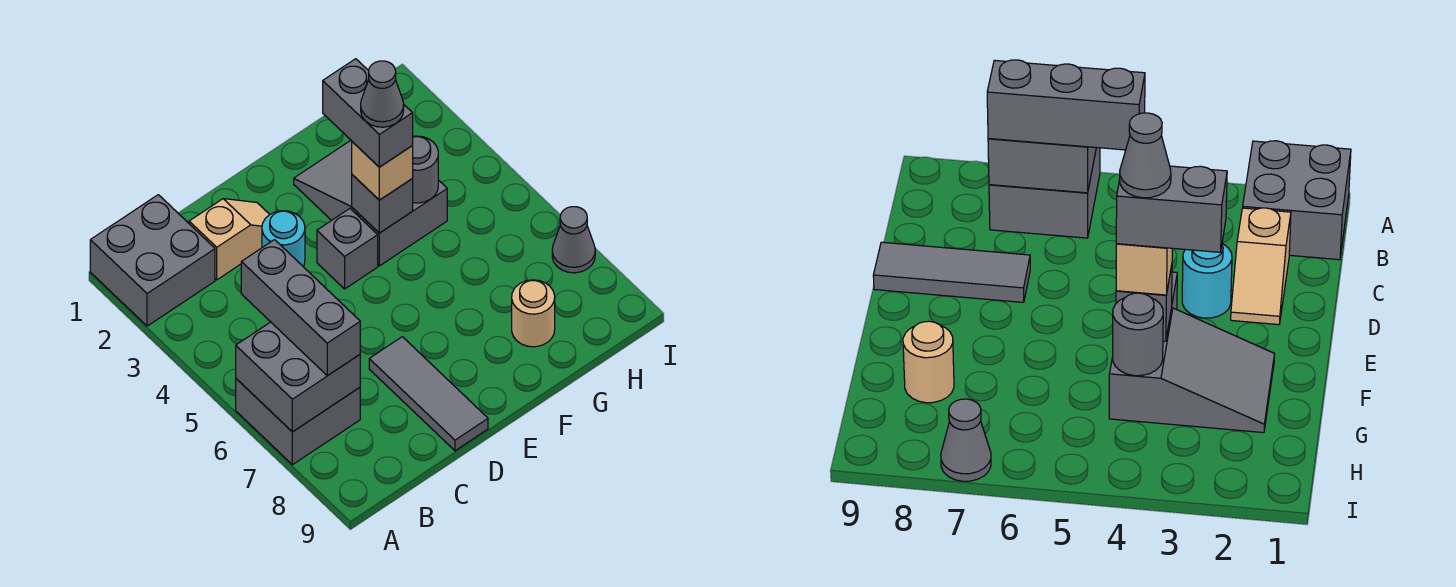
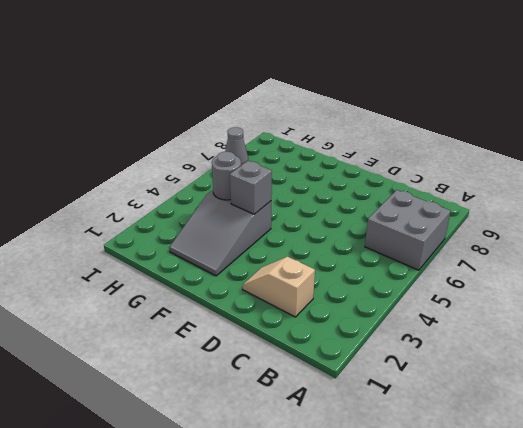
none -> grey brick A1:B2 level 1
none -> cyan round brick D3 level 1
none -> grey tile D7:D9 level 1

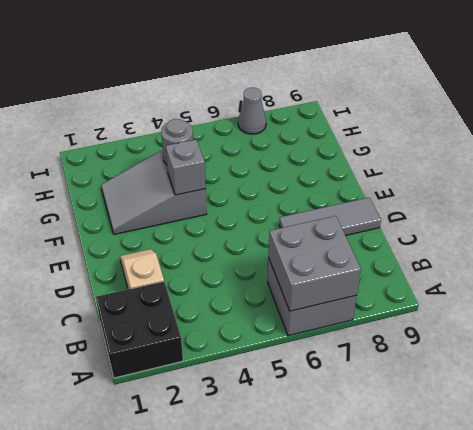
black brick A1:B2 level 1 -> grey brick A1:B2 level 1
none -> cyan round brick D3 level 1
none -> grey brick E4 level 1
none -> tan round brick G8 level 1

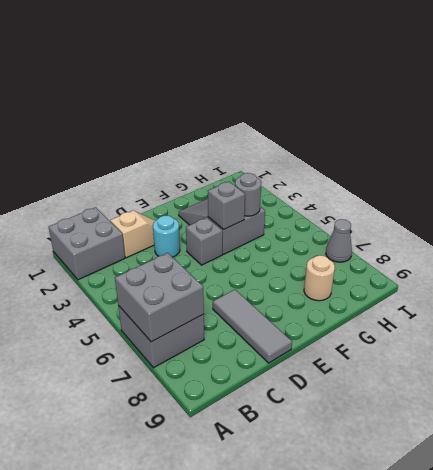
none -> grey brick B5:B7 level 3
none -> tan brick F4 level 3
none -> grey brick F3:F4 level 4

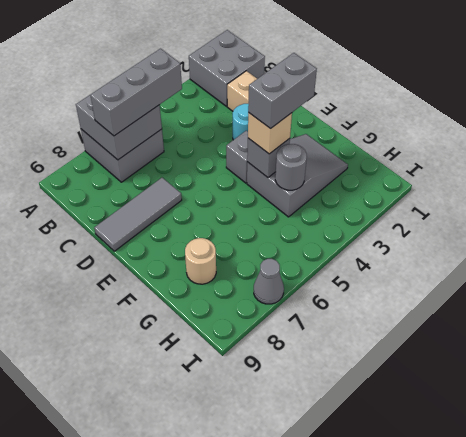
none -> grey cone F4 level 5

